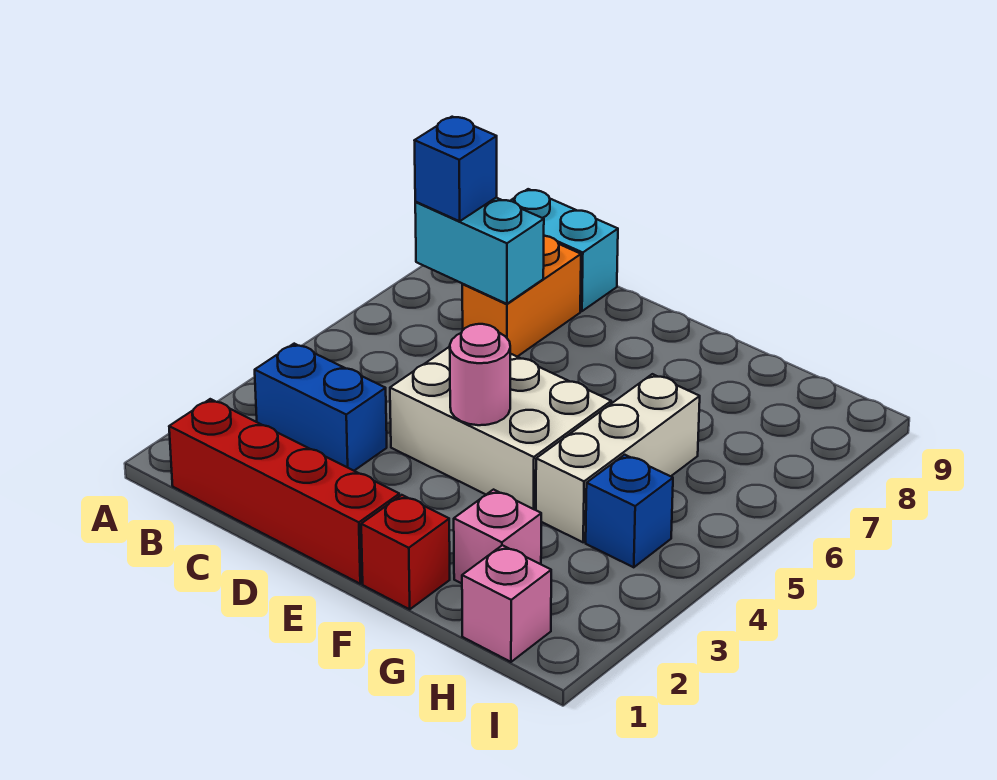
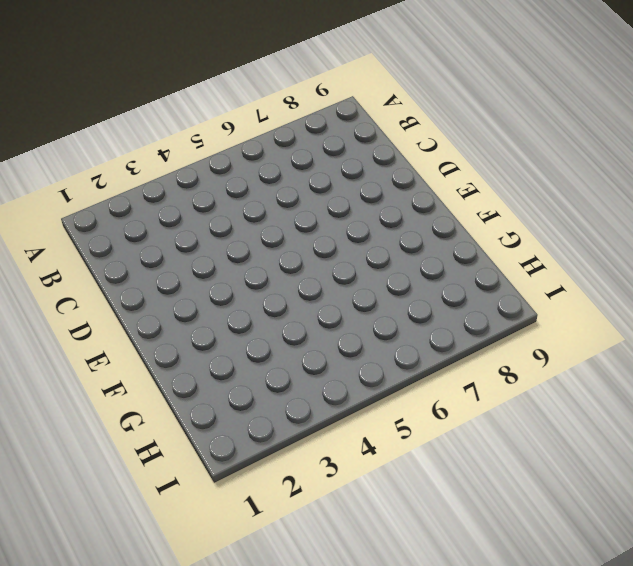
none -> red brick B1:E1 level 1
none -> blue brick B3:C3 level 1
none -> cyan brick B9:C9 level 1

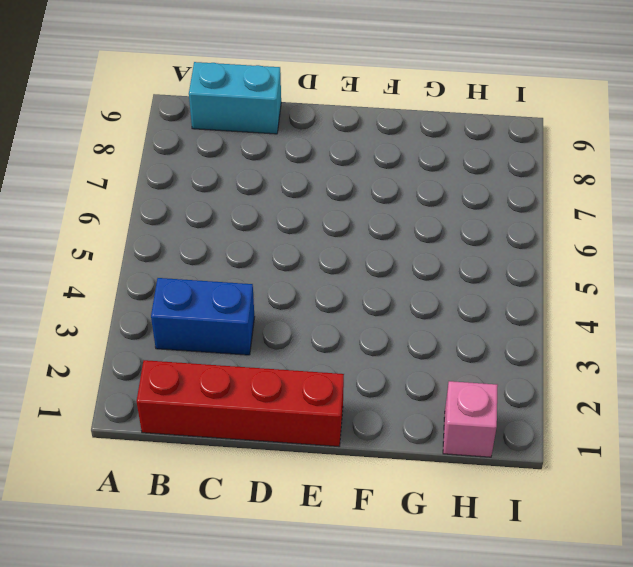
none -> orange brick C7:C8 level 1
none -> white brick D4:F5 level 1
none -> red brick F1 level 1

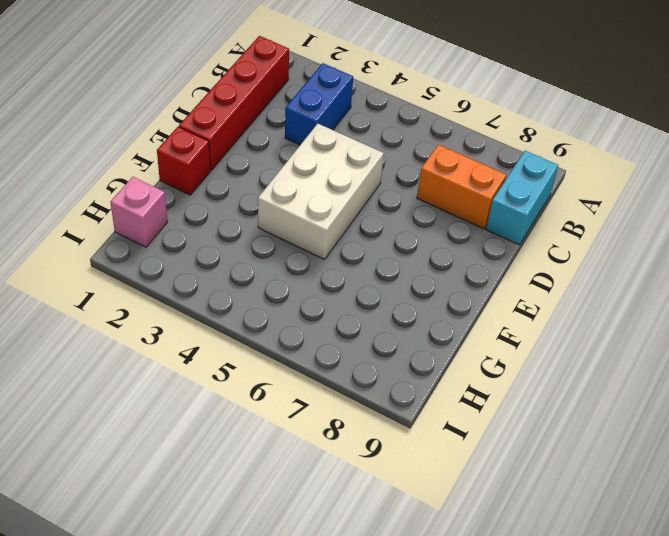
none -> pink brick G2 level 1
none -> white brick G4:G6 level 1
none -> blue brick H4 level 1

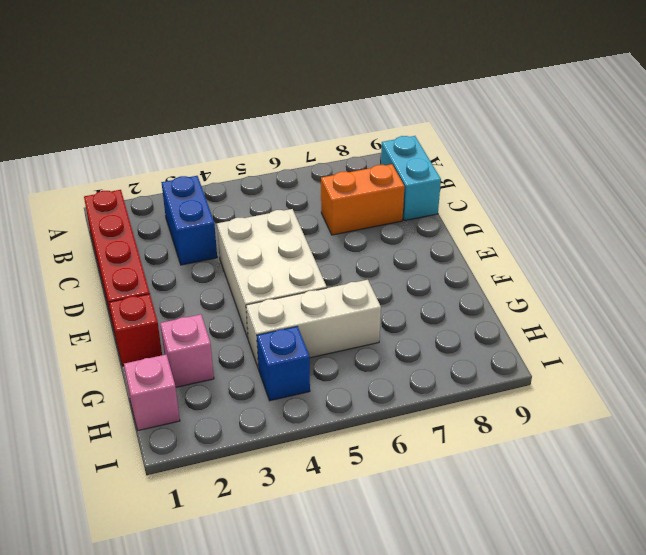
none -> cyan brick B7:C7 level 2
none -> pink round brick E4 level 2
none -> blue brick B7 level 3

